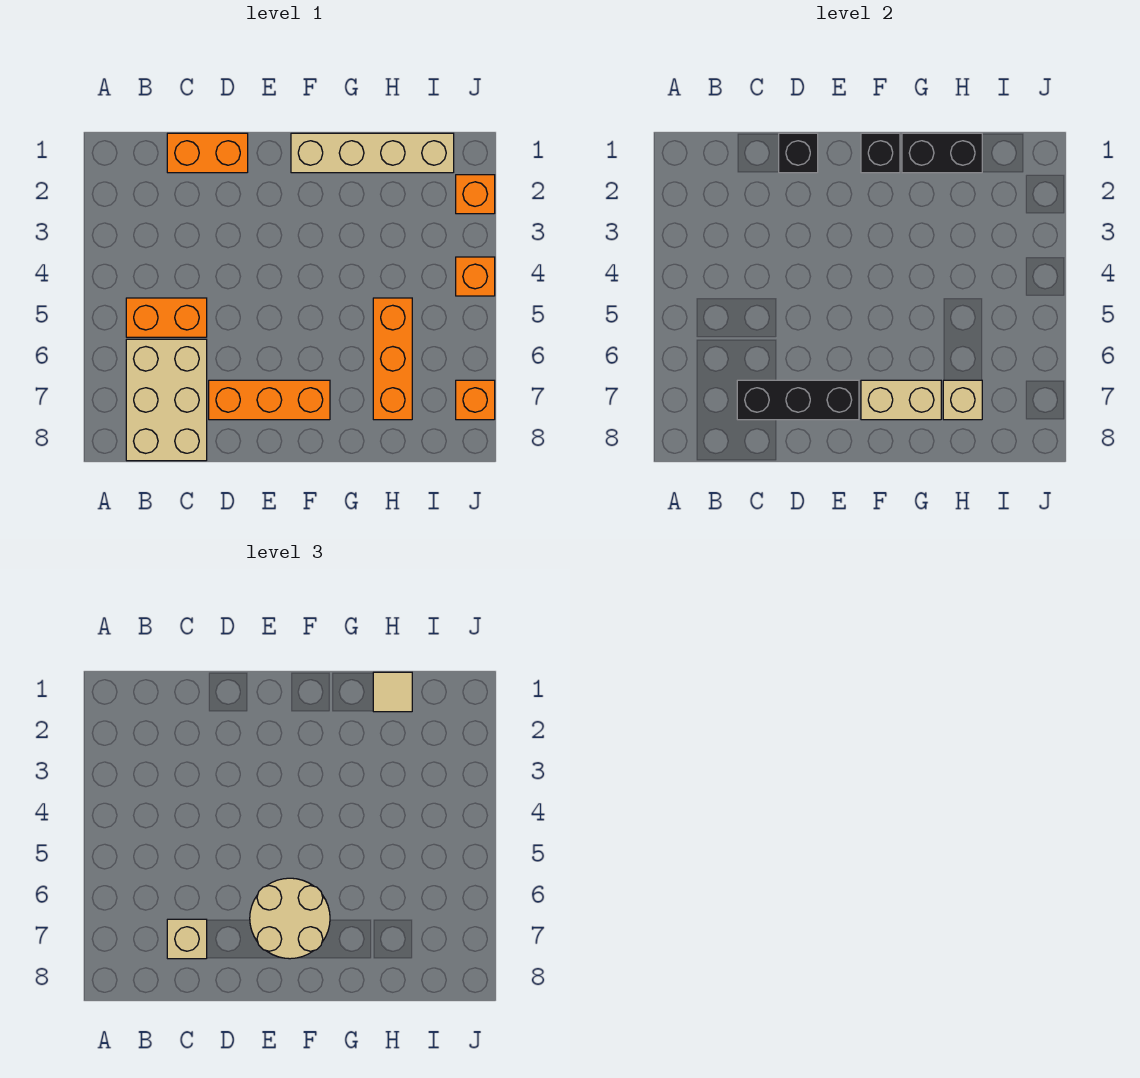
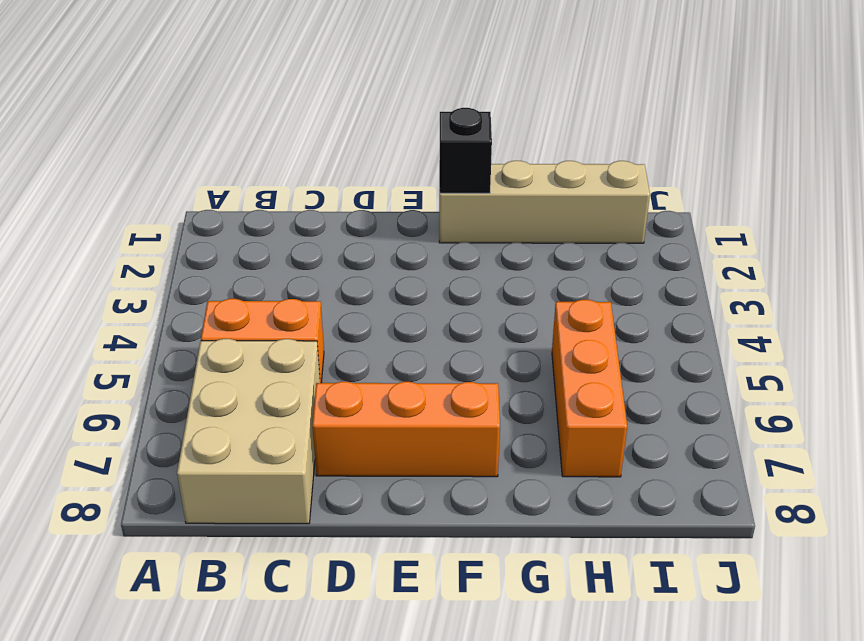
none -> orange brick C1:D1 level 1
none -> orange brick J2 level 1
none -> orange brick J4 level 1

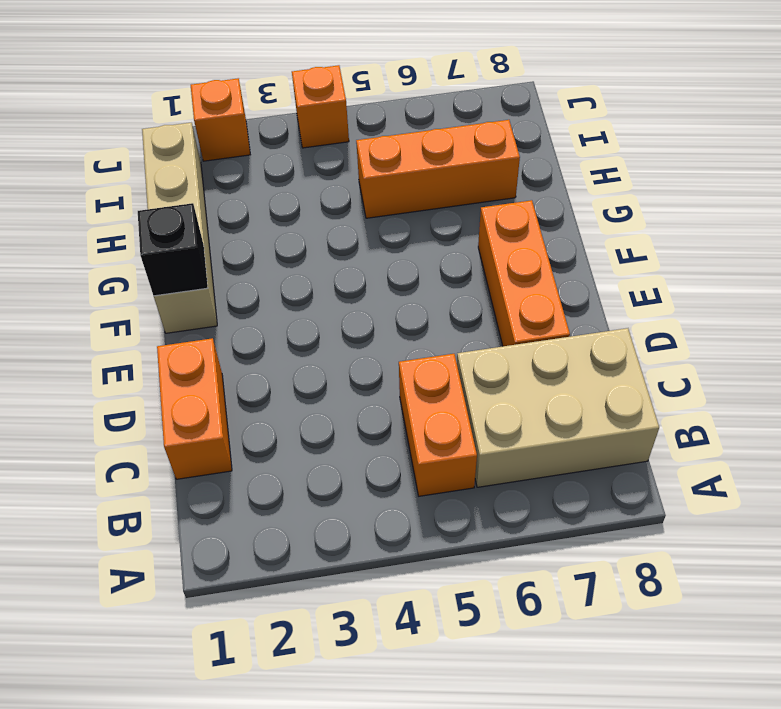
none -> orange brick J7 level 1
none -> black brick C7:E7 level 2
none -> black brick D1 level 2

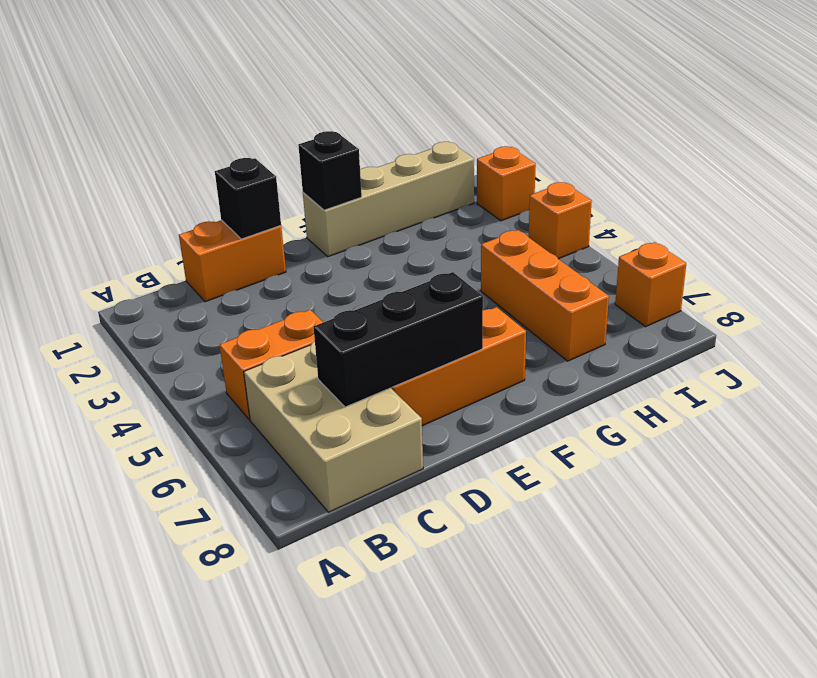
none -> tan brick F7:G7 level 2
none -> black brick G1:H1 level 2
none -> tan brick H7 level 2

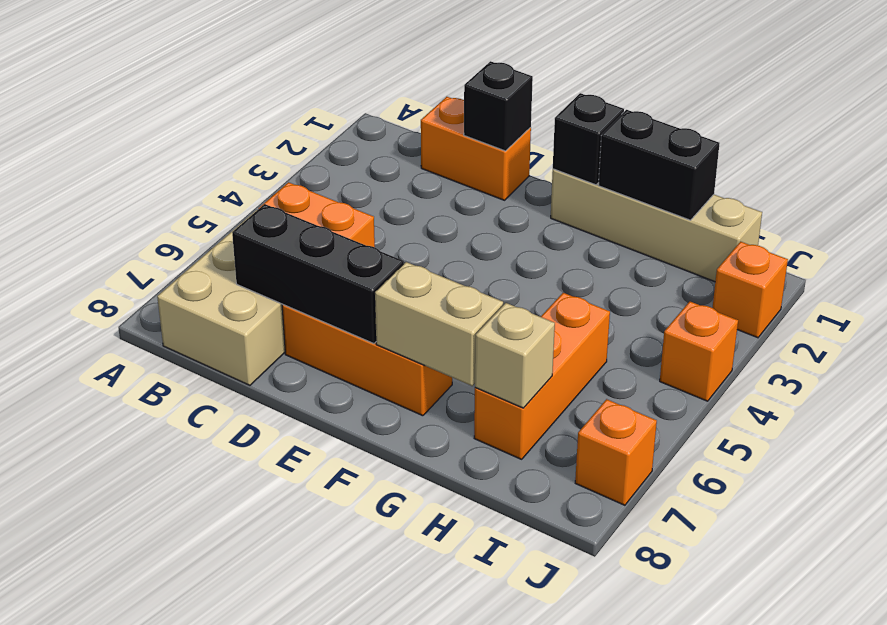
none -> tan brick C7 level 3
none -> tan round brick E6:F7 level 3
none -> tan tile H1 level 3

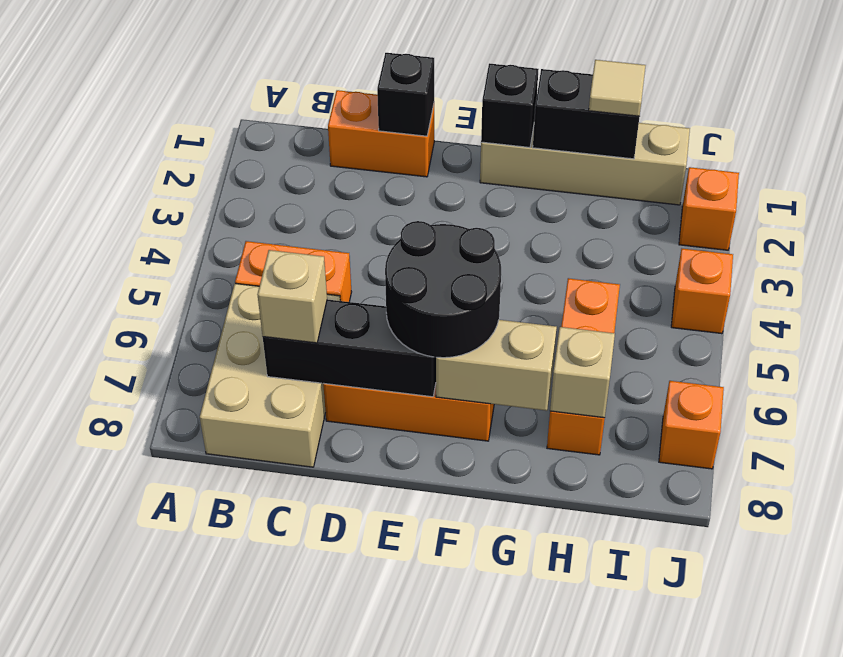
black round brick E6:F7 level 3 -> tan round brick E6:F7 level 3

